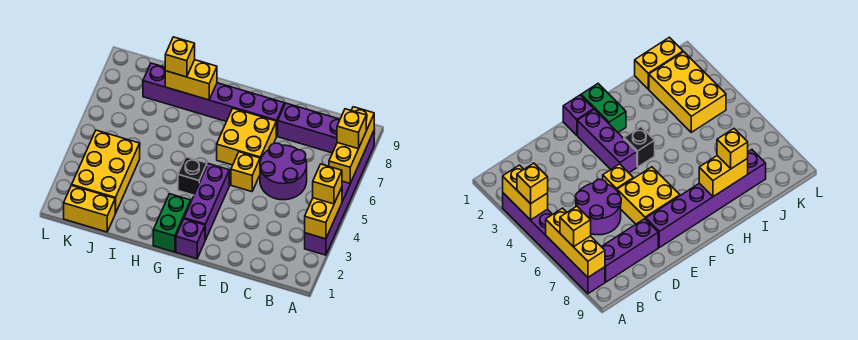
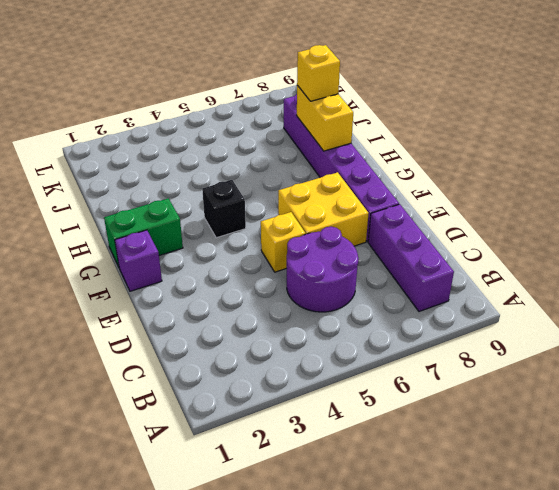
none -> purple brick A3:A8 level 1
none -> purple brick F2:F4 level 1
none -> yellow brick J1:K1 level 1

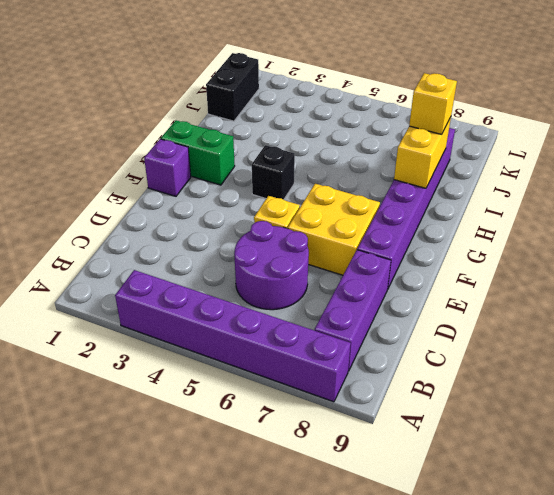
black brick J1:K1 level 1 -> yellow brick J1:K1 level 1
none -> purple brick F2:F4 level 1
none -> yellow brick J2:K4 level 1
none -> yellow brick A3:A4 level 2

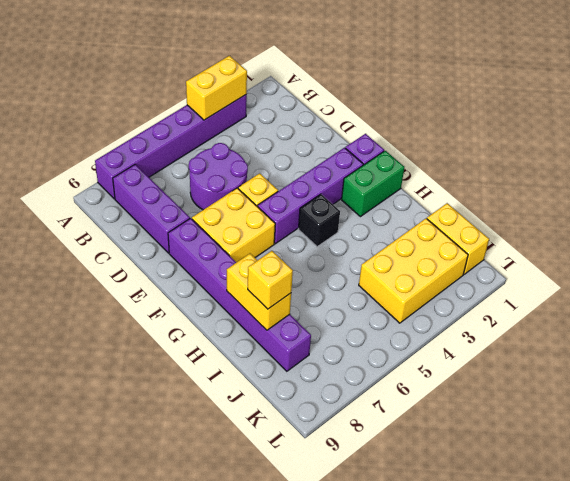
purple brick F2:F5 level 1 -> purple brick F2:F4 level 1
none -> yellow brick A6:A8 level 2
none -> yellow brick A4 level 3
none -> yellow brick A7 level 3

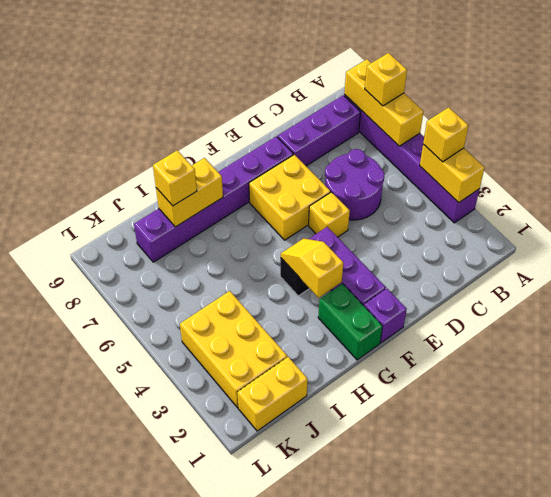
yellow slope G3:G4 level 2 top 3 -> none

